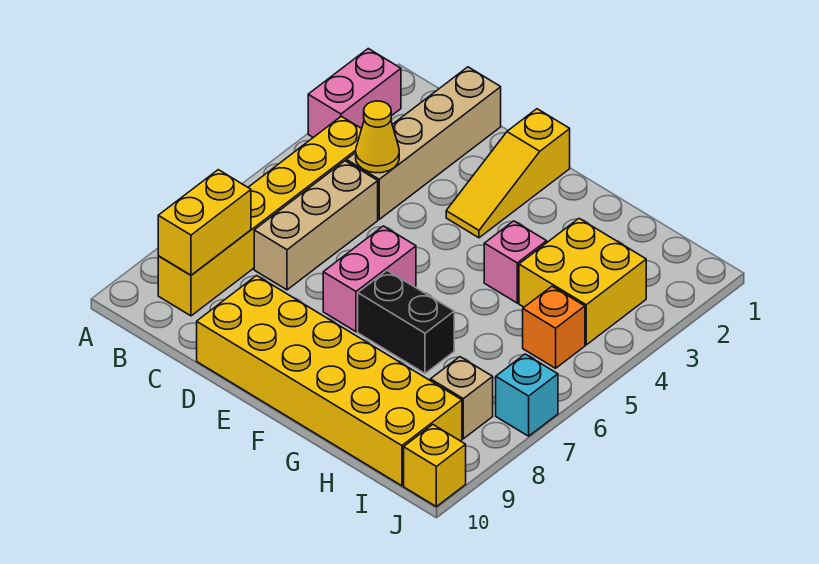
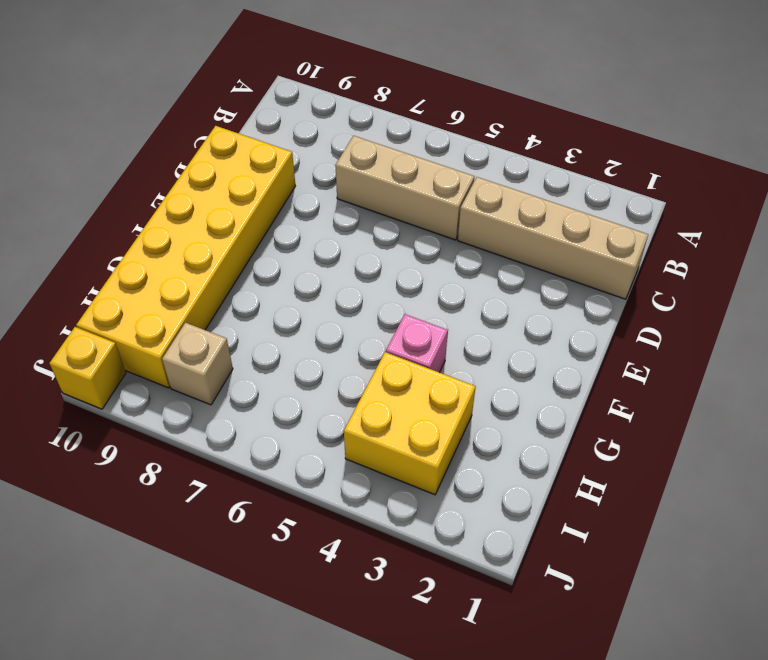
none -> pink brick A2:A3 level 1
none -> yellow brick B4:B9 level 1
none -> yellow slope E1:E3 level 1 top 1

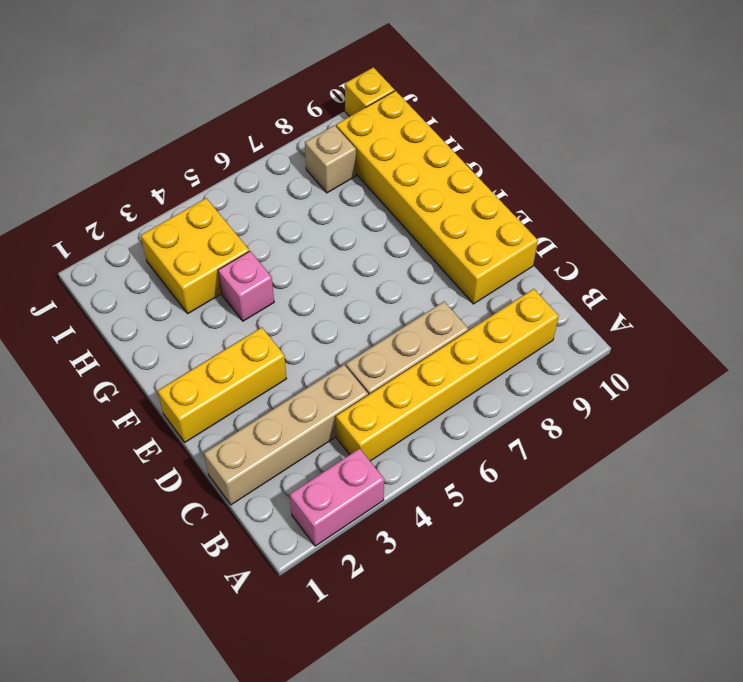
yellow brick E1:E3 level 1 -> yellow slope E1:E3 level 1 top 1
none -> pink brick E6:E7 level 1
none -> black brick F7:G7 level 1
none -> orange brick I5 level 1

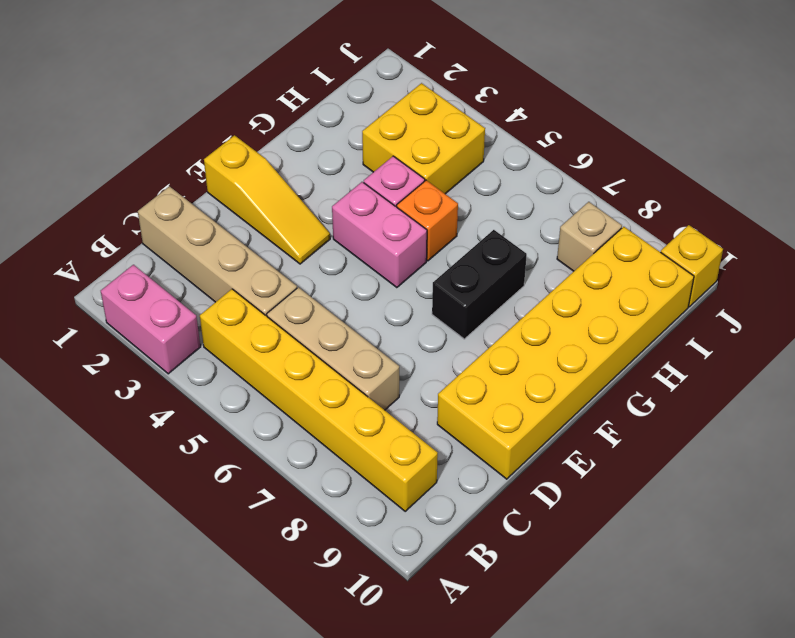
pink brick F4:F5 level 1 -> pink brick E6:E7 level 1
orange brick G5 level 1 -> orange brick I5 level 1
none -> cyan brick J7 level 1
none -> yellow brick B8:B9 level 2
none -> yellow cone C4 level 2

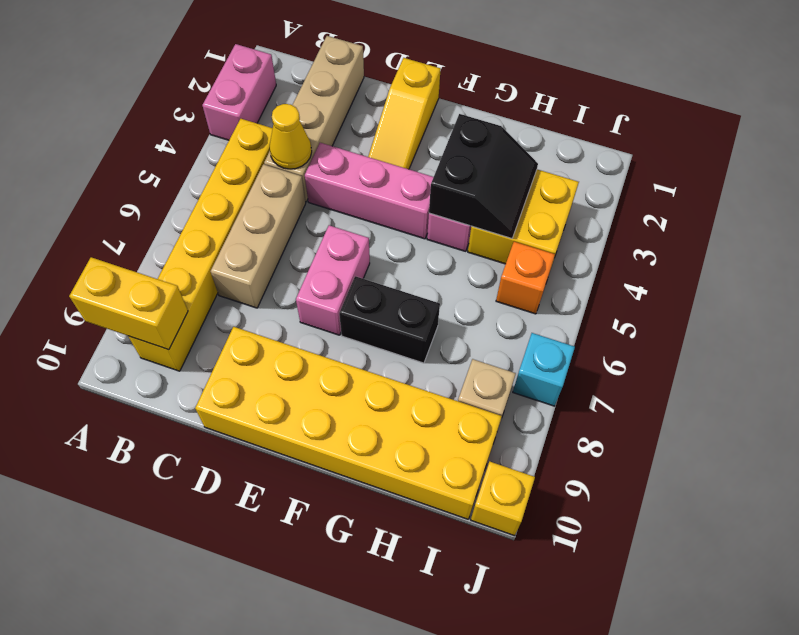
yellow brick A9:B9 level 2 -> yellow brick B8:B9 level 2
pink brick D4:F4 level 1 -> none
black slope G3:H4 level 2 top G -> none

